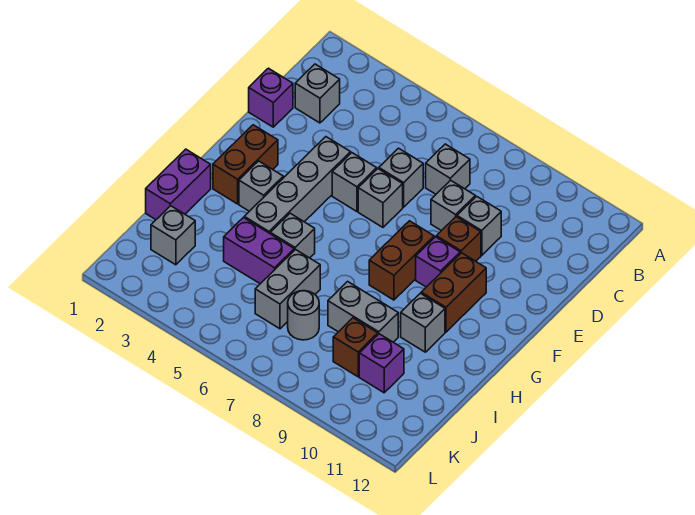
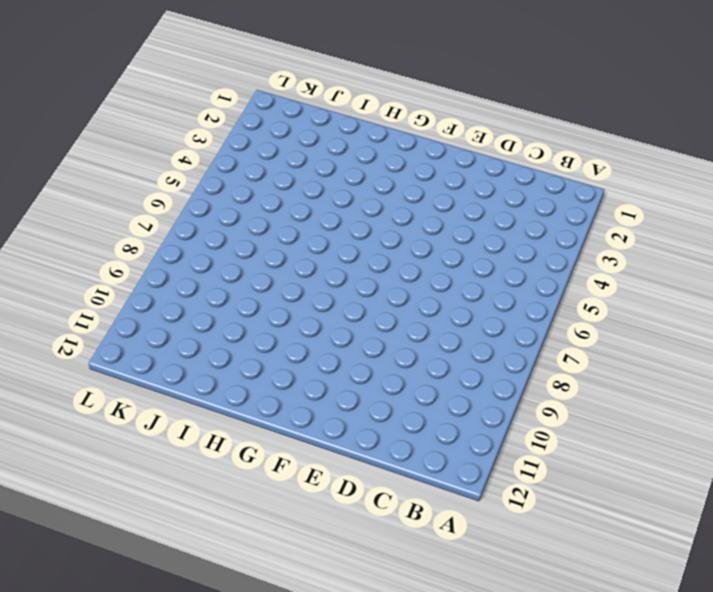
none -> grey brick C2 level 1
none -> grey brick C7 level 1
none -> purple brick D1 level 1

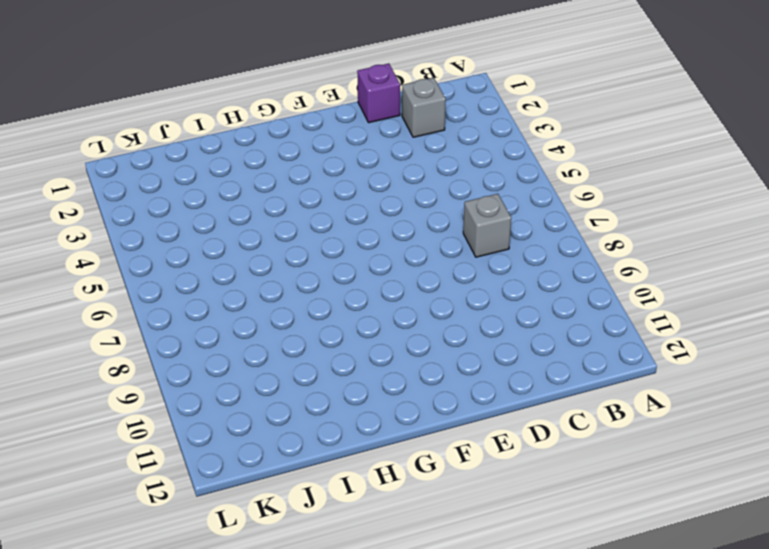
none -> grey brick D6 level 1
none -> grey brick D8 level 1
none -> grey brick D9 level 1

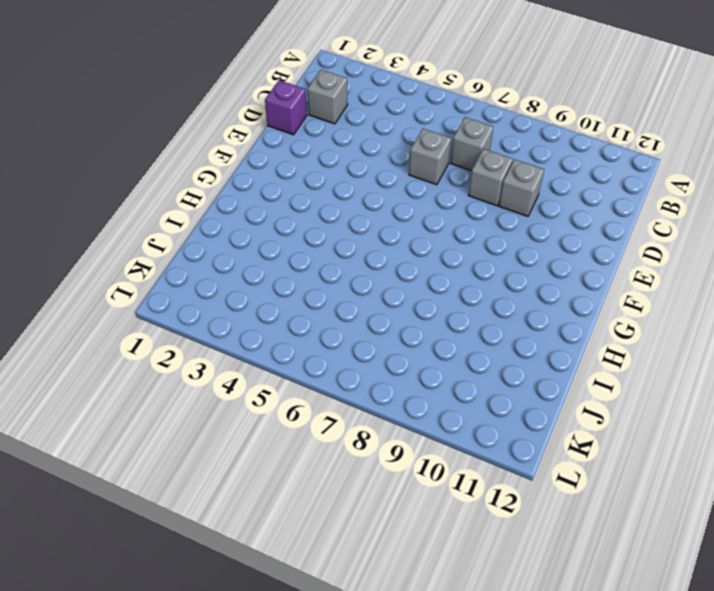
none -> grey brick E4:H4 level 1
none -> grey brick E5 level 1
none -> grey brick E6 level 1

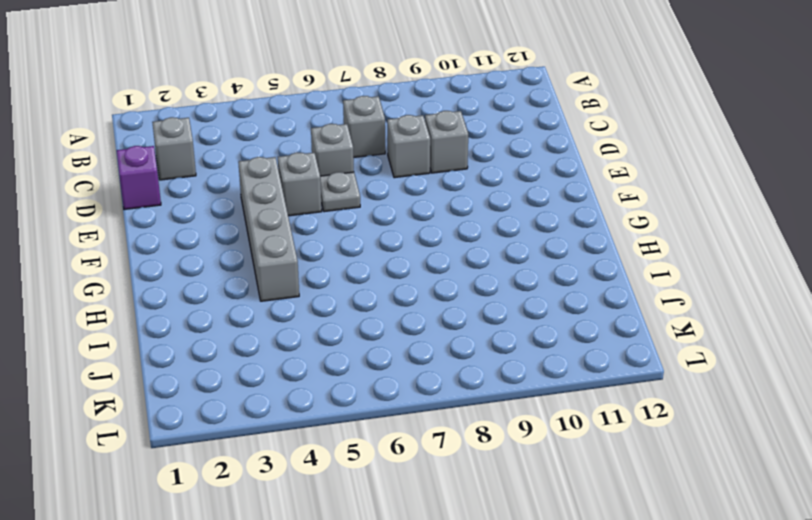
grey plate E6 level 1 -> grey brick E6 level 1
none -> brown brick E9 level 1
none -> brown brick F2:G2 level 1
none -> brown brick F8:G8 level 1

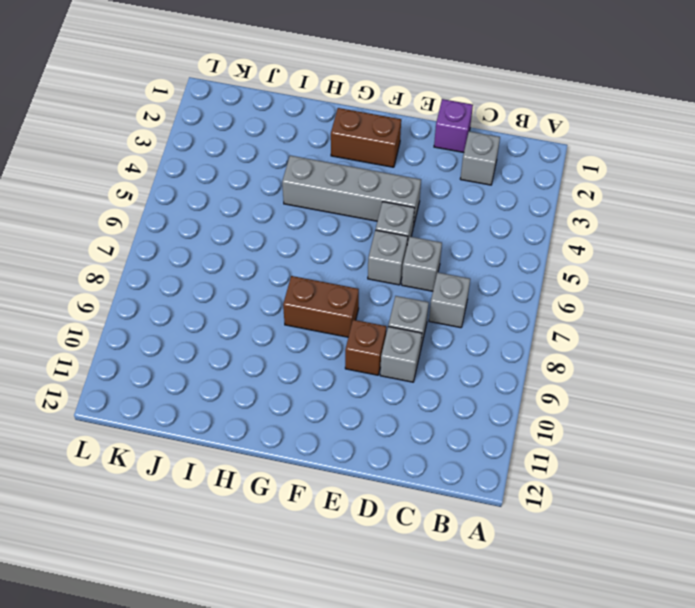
none -> purple brick F9 level 1
none -> brown brick F10:G10 level 1
none -> grey brick G3 level 1

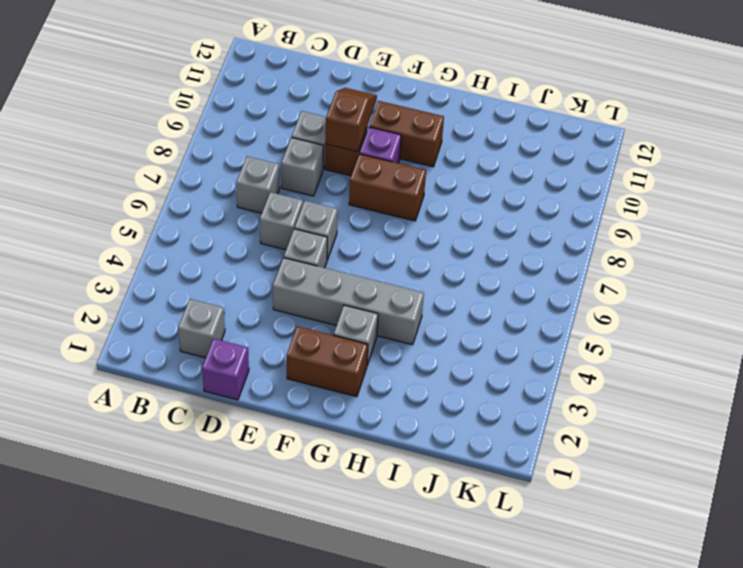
brown slope E9:E10 level 2 top 9 -> none
none -> purple brick H1:I1 level 1
none -> grey brick H5 level 1
none -> grey brick H10 level 1

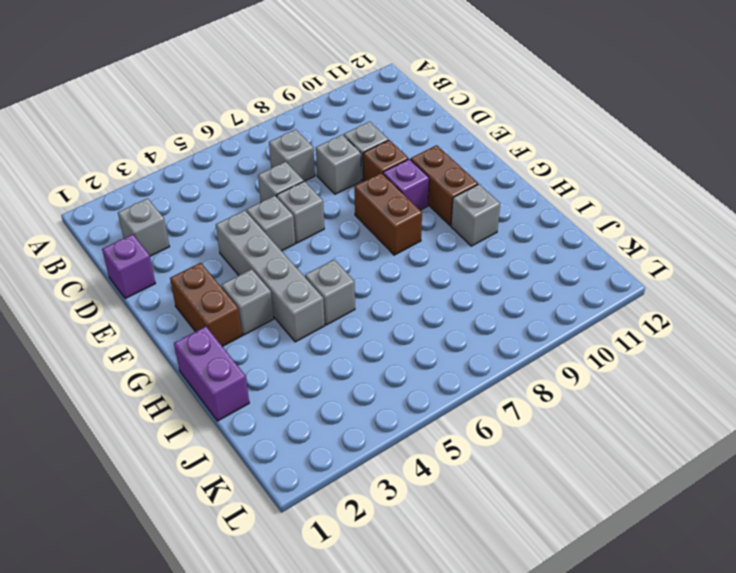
none -> purple brick I4:I5 level 1
none -> grey brick I6:J6 level 1
none -> grey brick I8:I9 level 1

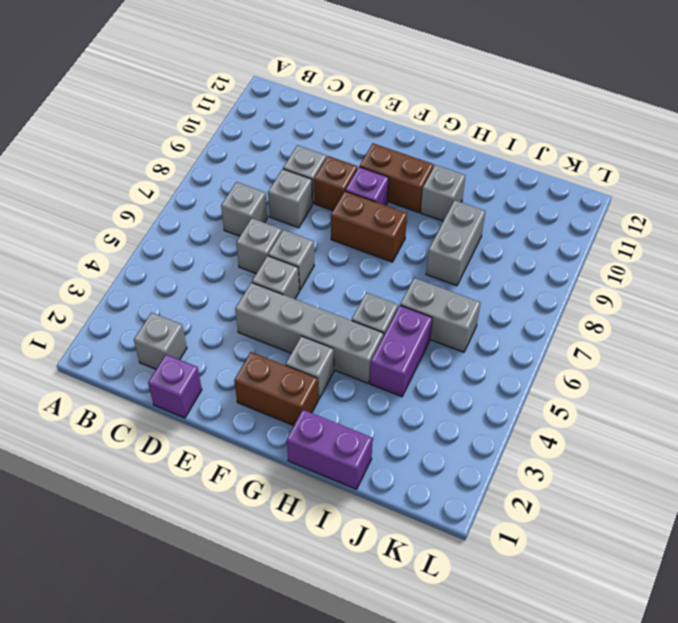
none -> grey brick J2 level 1
none -> grey round brick J7 level 1
none -> brown brick J9 level 1

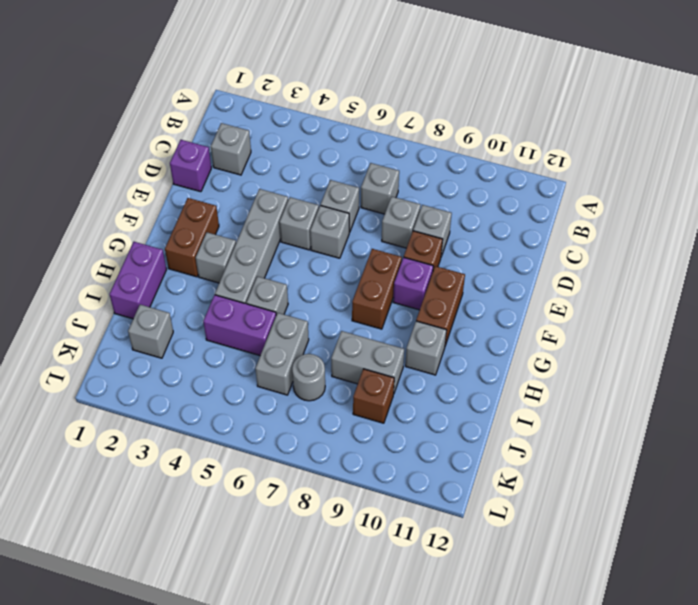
none -> purple brick J10 level 1

